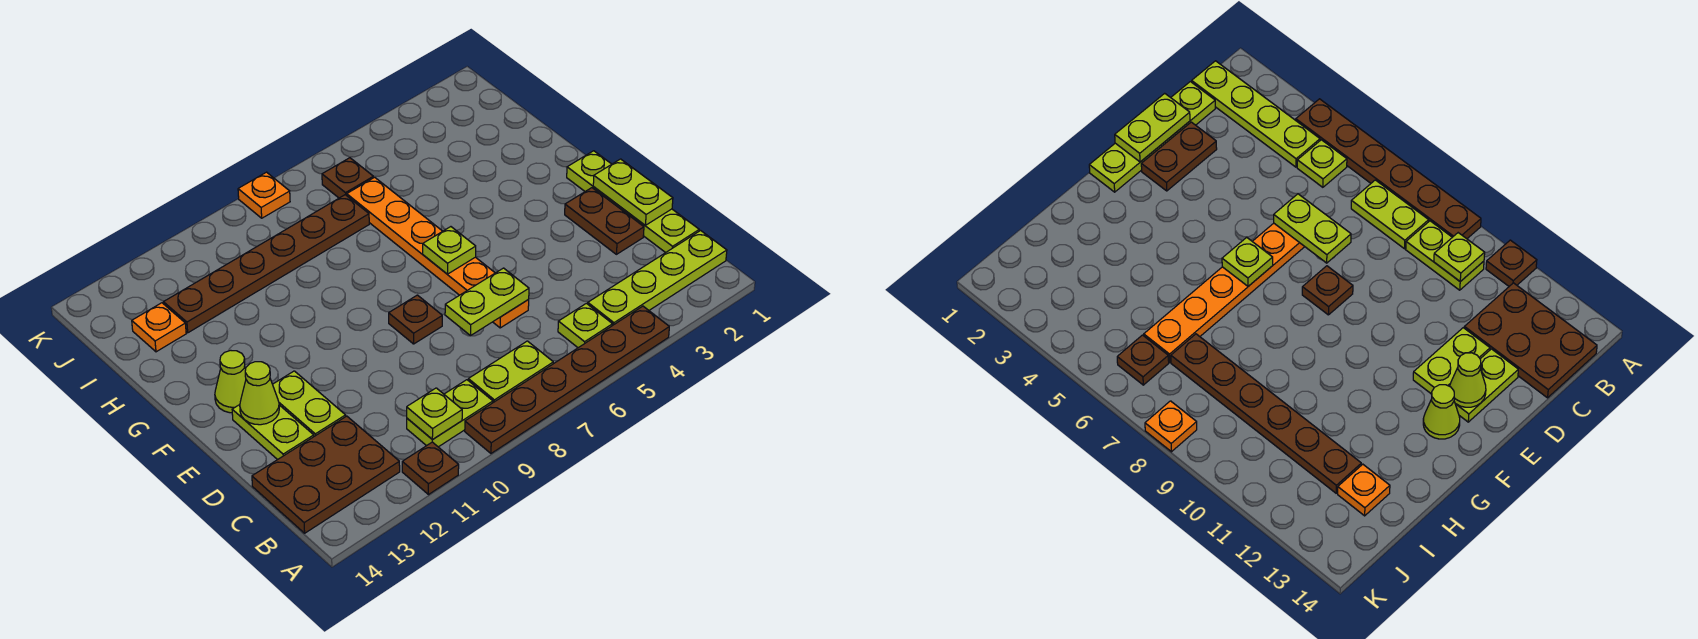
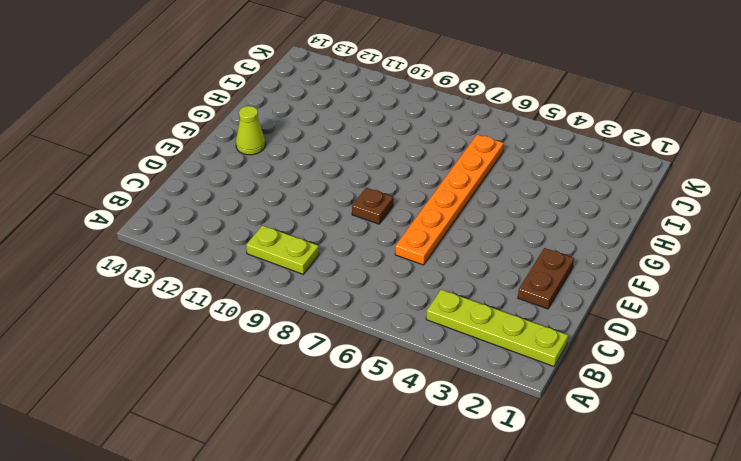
none -> brown plate A4:A9 level 1
none -> brown plate A11 level 1
none -> lime plate B5 level 1

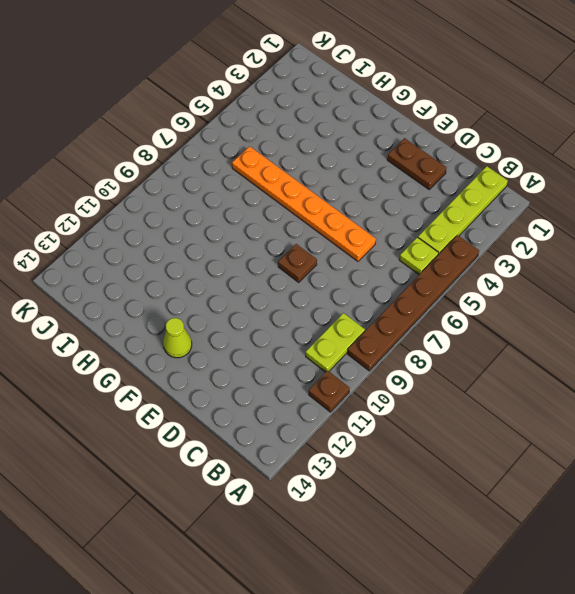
none -> lime plate B7:B8 level 1
none -> brown plate B12:C14 level 1
none -> lime plate C1:F1 level 1

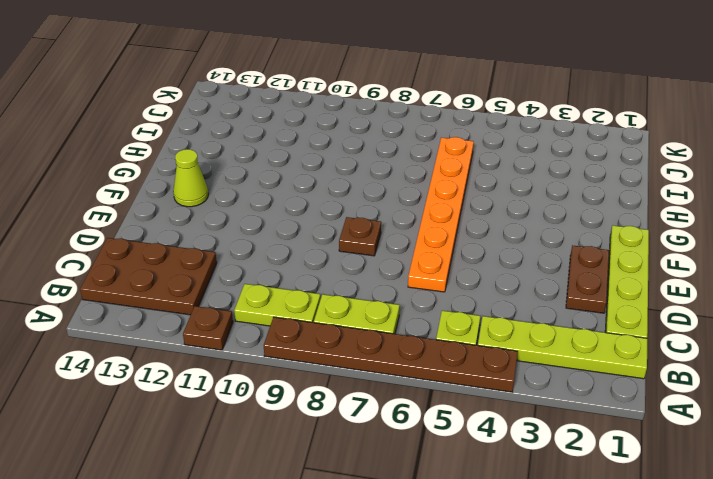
none -> lime plate D12:E12 level 1
none -> lime plate D13:E13 level 1
none -> brown plate I7:I12 level 1

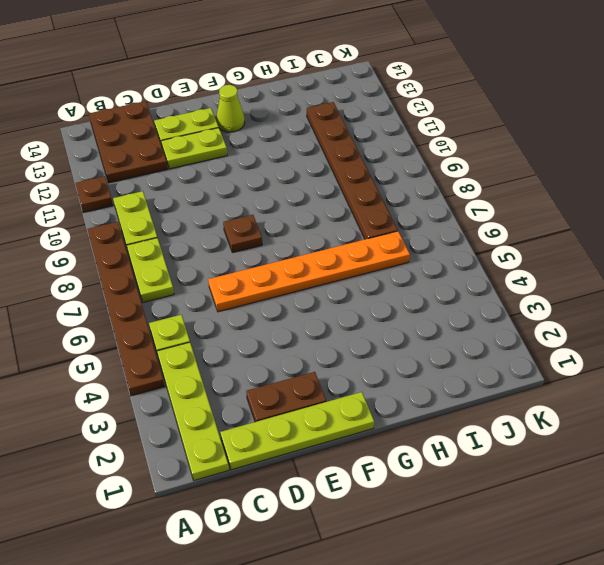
none -> orange plate I13 level 1
none -> brown plate J6 level 1
none -> orange plate K8 level 1

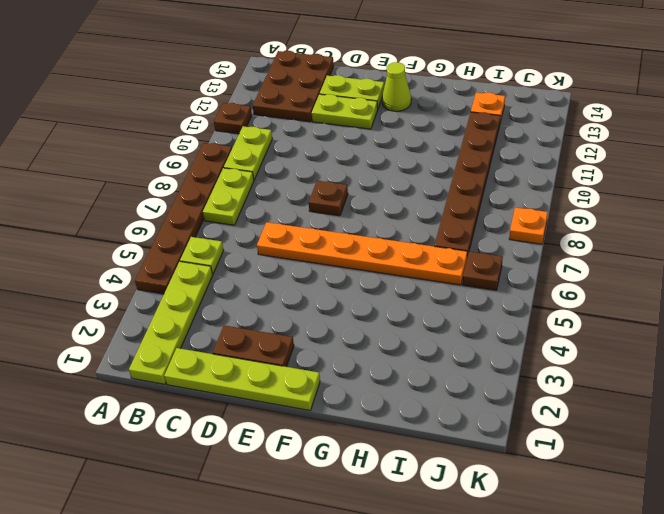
none -> lime plate B10 level 2
none -> lime plate D1:E1 level 2
none -> lime plate D6:D7 level 2

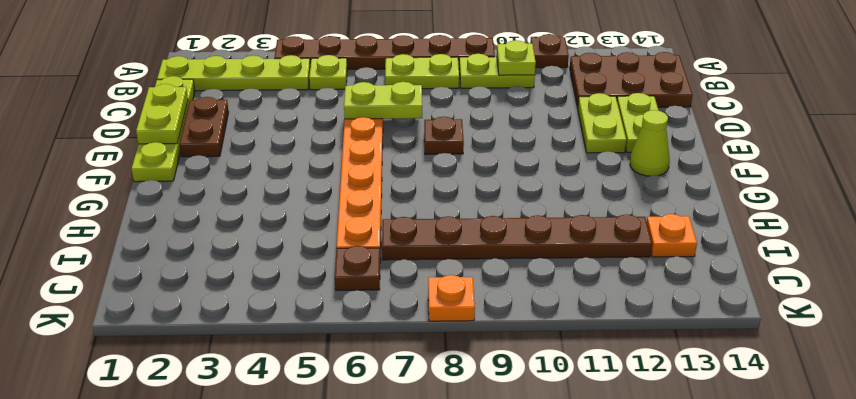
none -> lime cone E13 level 2
none -> lime plate F6 level 2

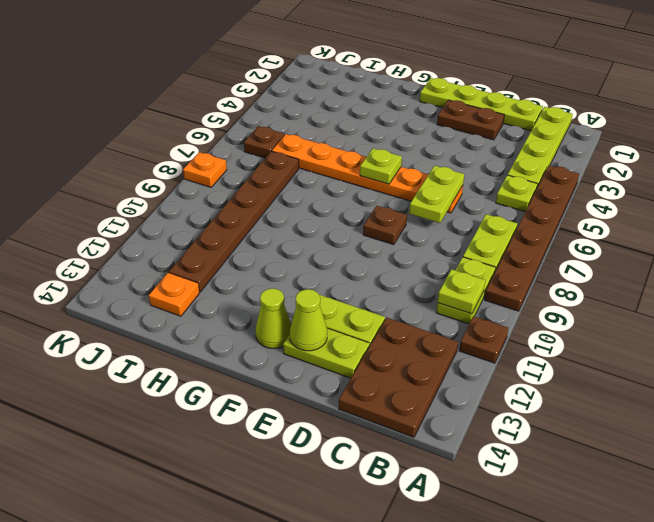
none -> lime plate D1:E1 level 2

